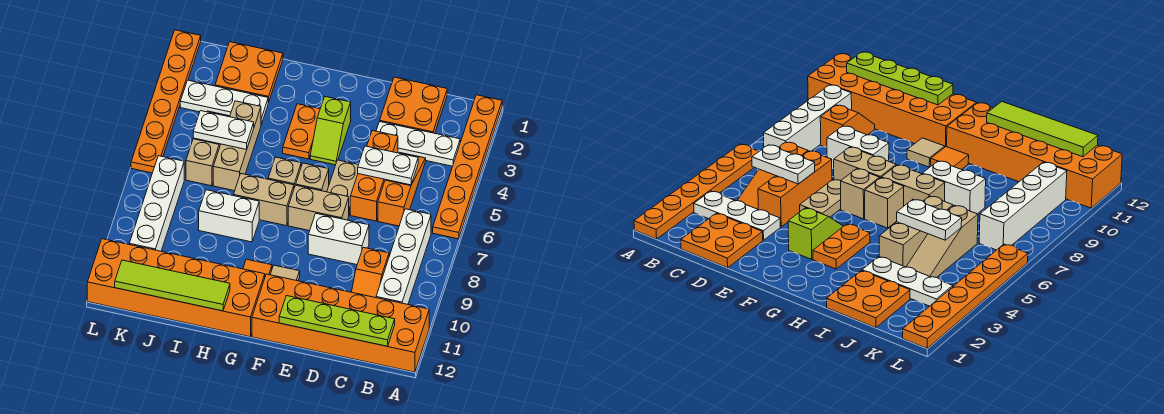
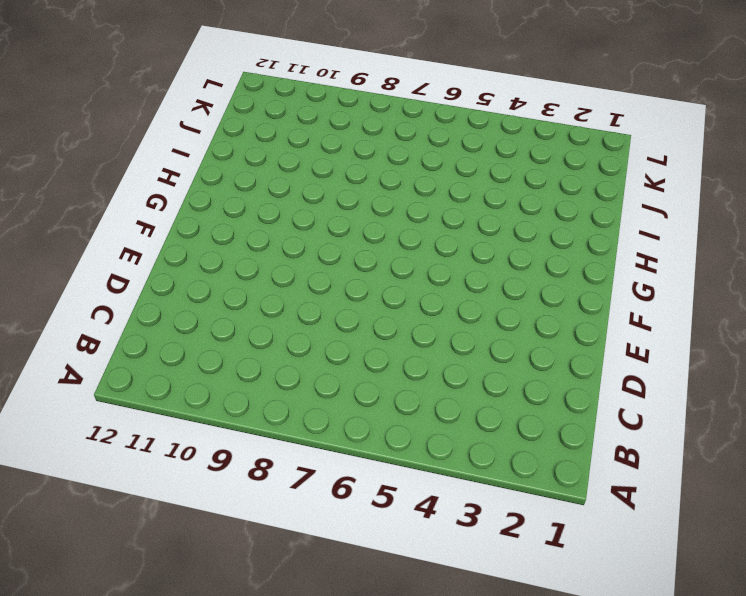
none -> orange plate A1:A6 level 1
none -> orange brick A11:F12 level 1
none -> white plate B3:D3 level 1
none -> white brick B7:B10 level 1

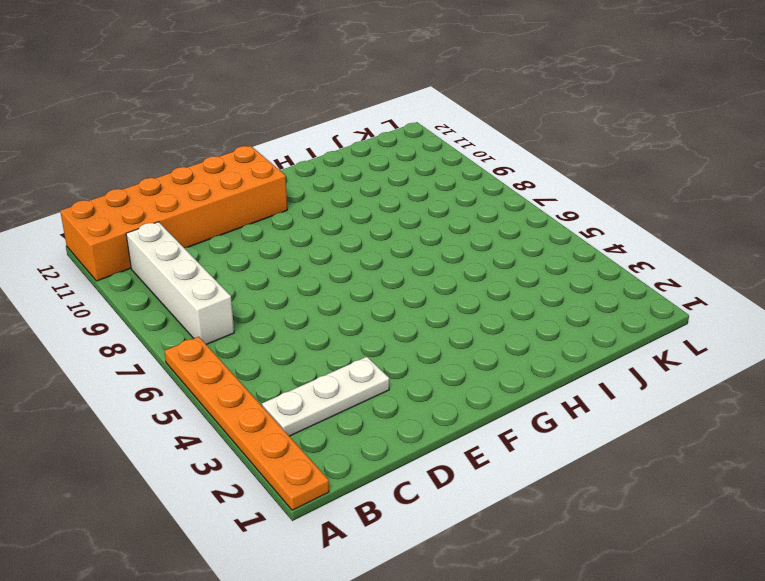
none -> orange plate C1:D2 level 1
none -> orange slope C4:C6 level 1 top 6
none -> orange slope C9:C10 level 1 top 9
none -> orange brick D4:D6 level 1

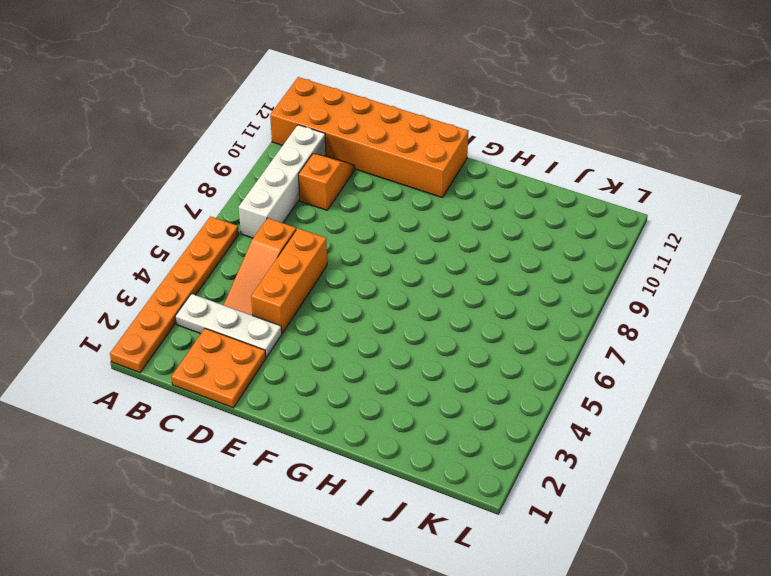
none -> white brick D8:E8 level 1
none -> tan plate E5:E6 level 1
none -> tan brick E7:F7 level 1
none -> lime slope F3:F4 level 1 top 3

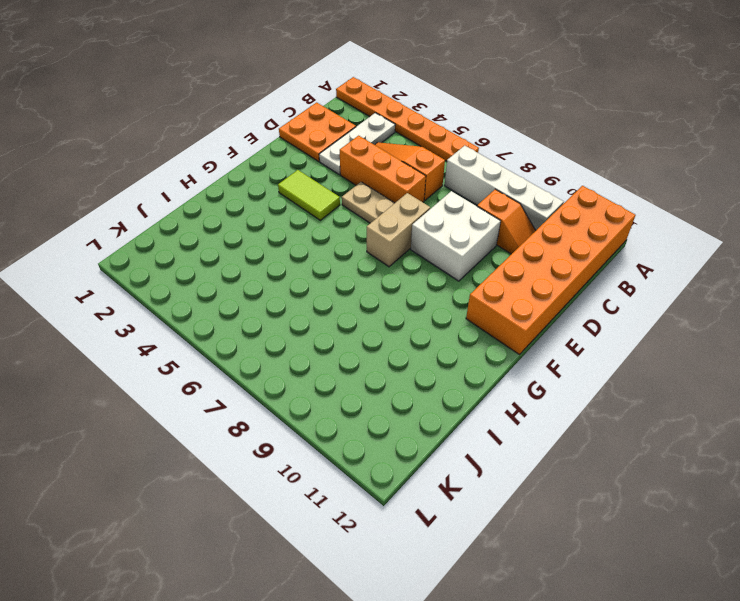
white brick D8:E9 level 1 -> white brick D8:E8 level 1
lime tile F3:F4 level 1 -> lime slope F3:F4 level 1 top 3
none -> tan brick F6 level 1
none -> tan tile F10 level 1
none -> orange plate G3:G4 level 1
none -> tan brick G6 level 1

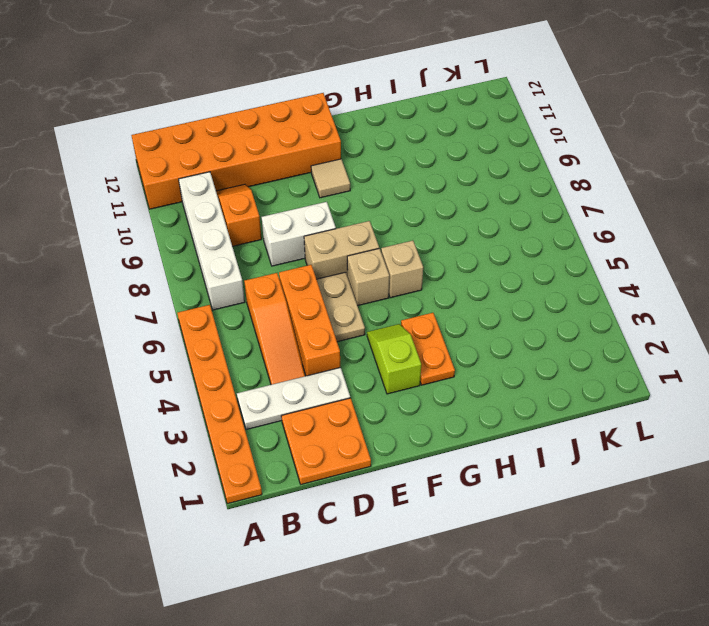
none -> tan brick G7:H7 level 1
none -> orange tile G10 level 1
none -> orange brick G11:L12 level 1
none -> white brick H8:I8 level 1

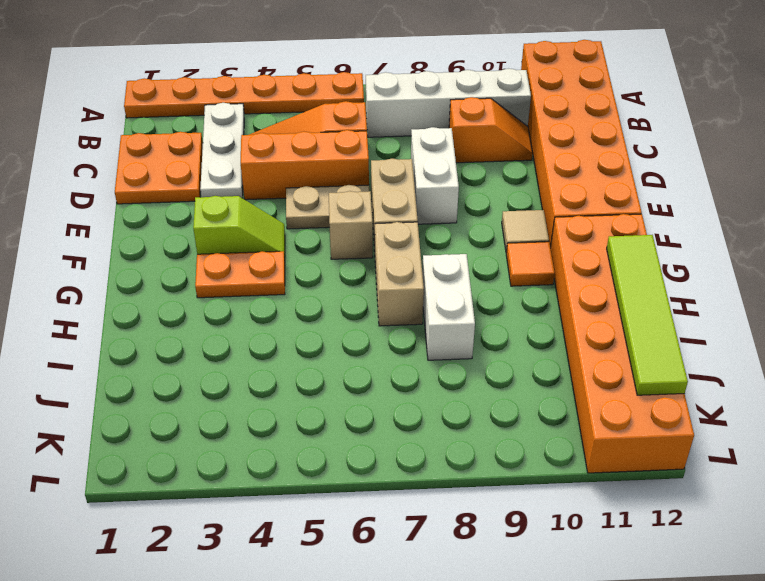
none -> tan brick G6 level 1
none -> orange plate I1:J2 level 1
none -> white plate I3:K3 level 1
none -> tan brick I4:I6 level 1

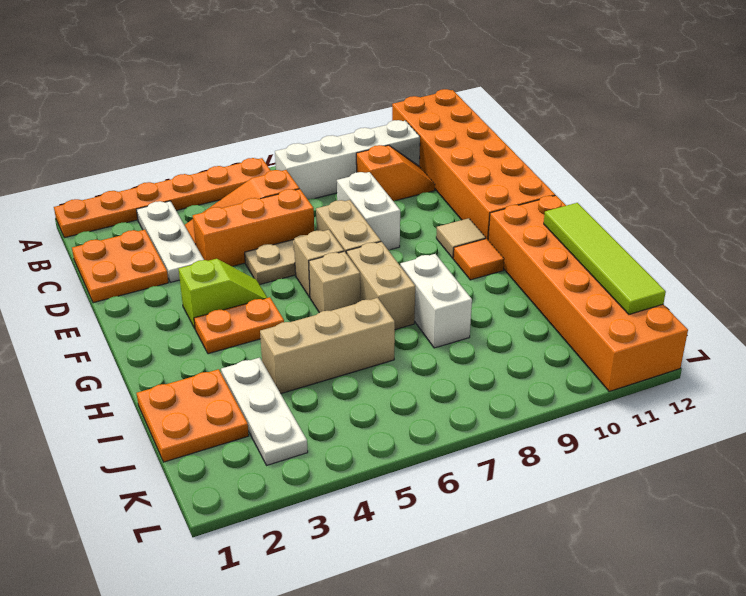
none -> tan slope J4:J6 level 1 top 6
none -> white brick K7:K10 level 1
none -> orange plate L1:L6 level 1
none -> lime plate B12:E12 level 2

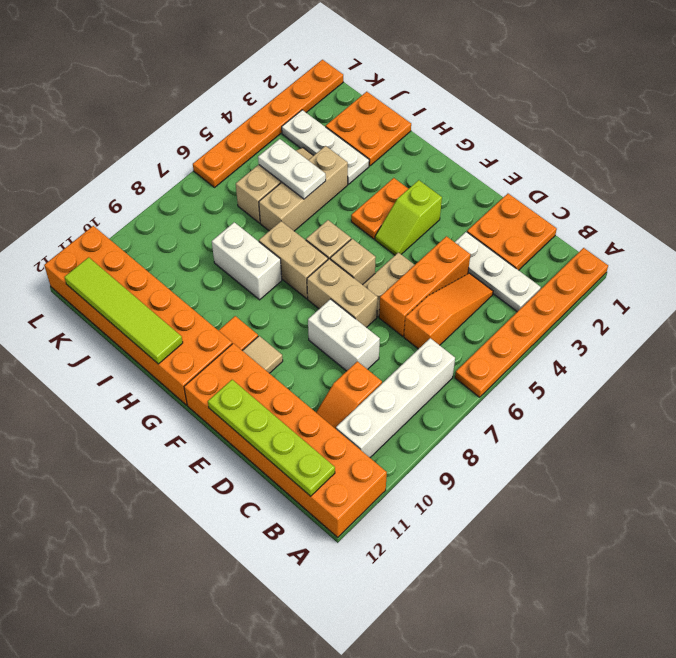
none -> white brick K7:K10 level 1
none -> white plate C5:D5 level 2

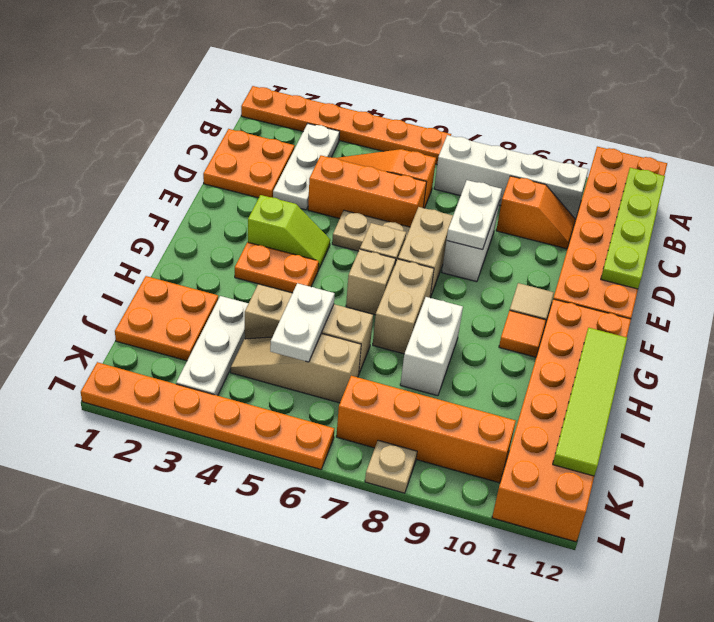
white plate D8:E8 level 2 -> white plate C5:D5 level 2
orange brick K7:K10 level 1 -> white brick K7:K10 level 1
tan plate L8 level 1 -> none

